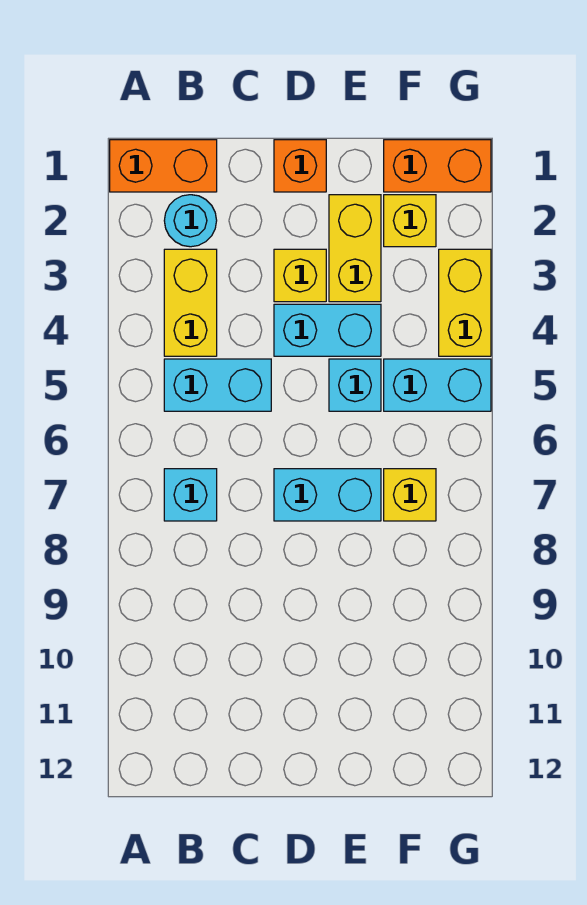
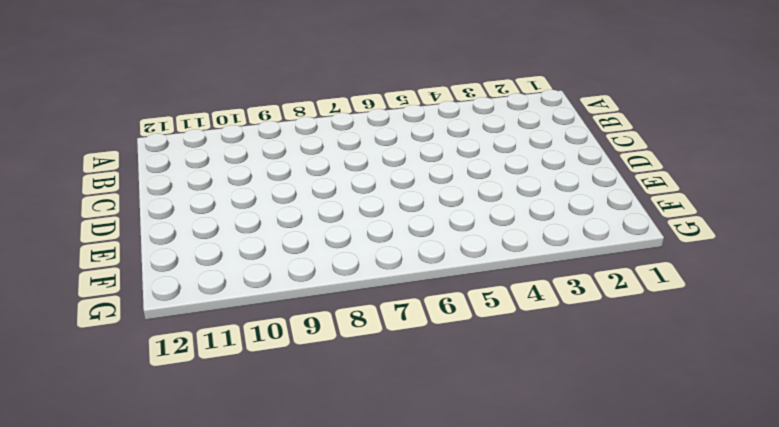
none -> orange brick A1:B1 level 1
none -> cyan round brick B2 level 1
none -> yellow brick B3:B4 level 1

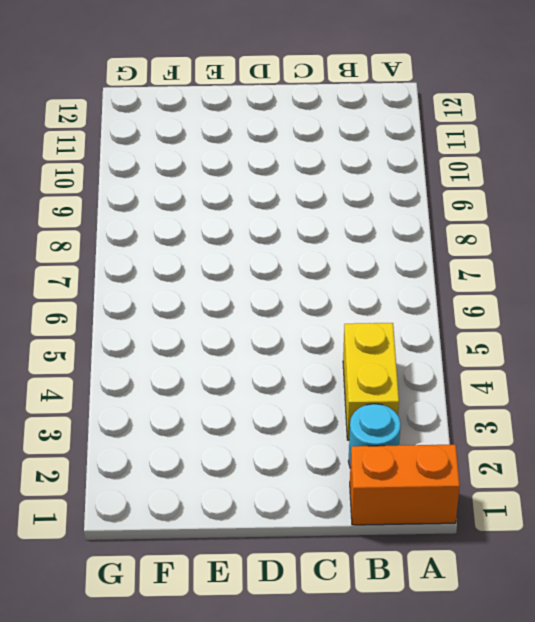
none -> cyan brick B5:C5 level 1
none -> cyan brick B7 level 1
none -> orange brick D1 level 1

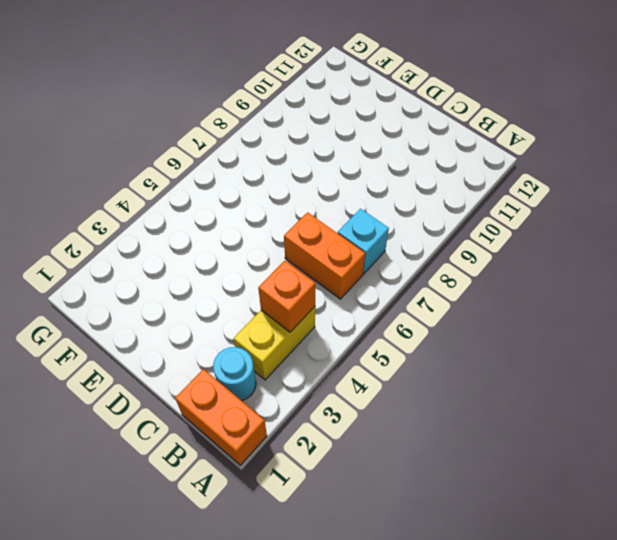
orange brick B4 level 2 -> orange brick D1 level 1
orange brick B6:C6 level 1 -> orange brick F1:G1 level 1
none -> cyan brick B5:C5 level 1
none -> yellow brick D3 level 1
none -> cyan brick D4:E4 level 1

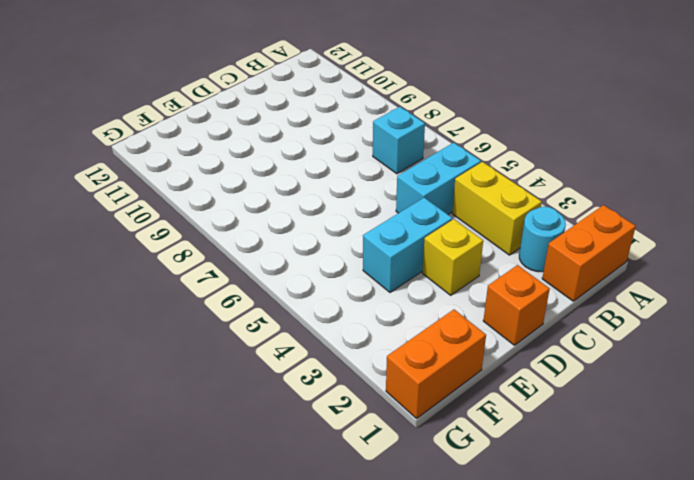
none -> cyan brick D7:E7 level 1
none -> yellow brick E2:E3 level 1
none -> cyan brick E5 level 1

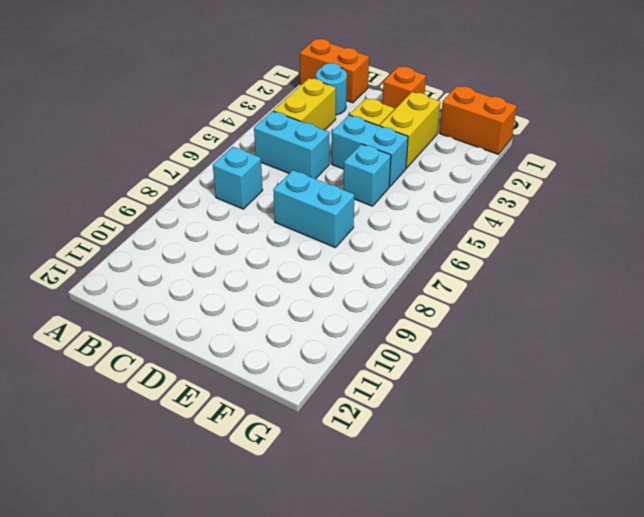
none -> yellow brick F2 level 1
none -> cyan brick F5:G5 level 1
none -> yellow brick F7 level 1

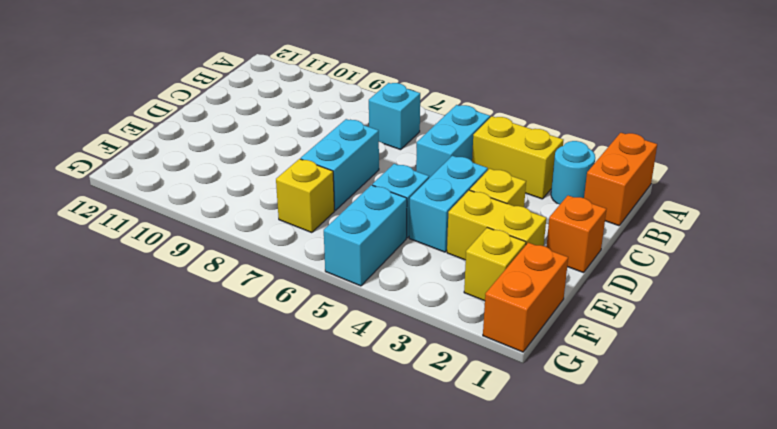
none -> yellow brick G3:G4 level 1

